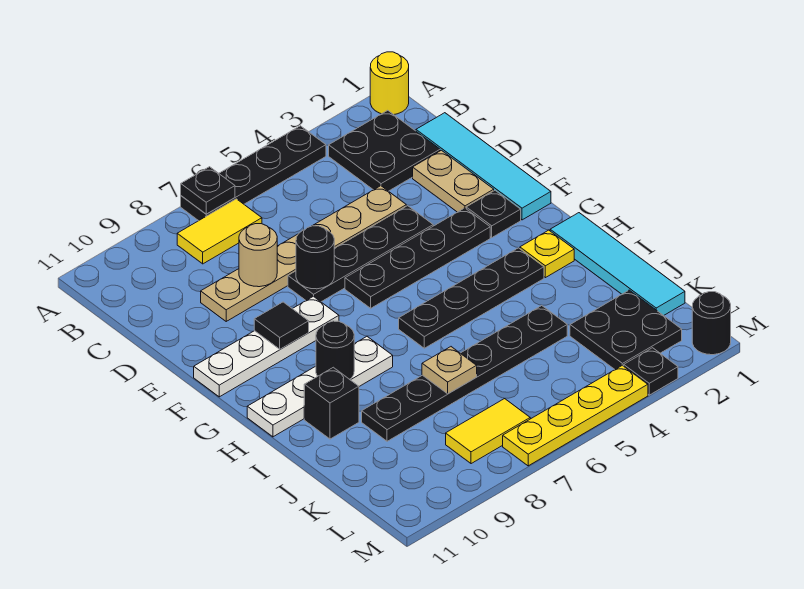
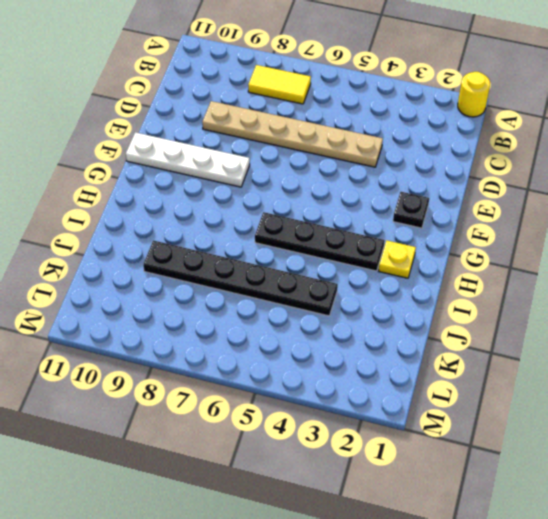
none -> black plate A4:A7 level 1
none -> black plate B2:C3 level 1
none -> cyan tile C1:F1 level 1

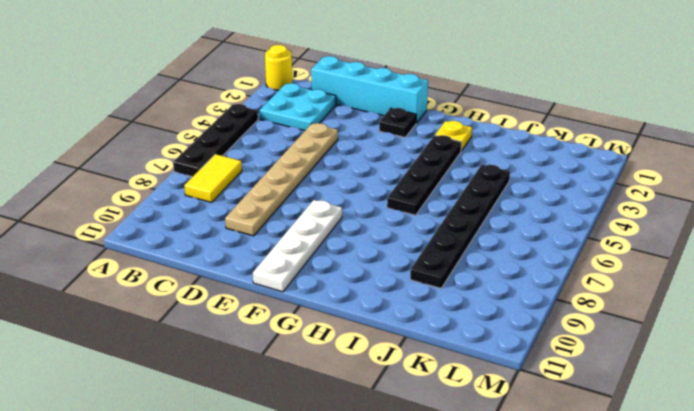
cyan plate B2:C3 level 1 -> black plate B2:C3 level 1
cyan brick C1:F1 level 1 -> cyan tile C1:F1 level 1
none -> tan plate D2:E2 level 1
none -> black plate E4:E7 level 1
none -> black plate F3:F6 level 1

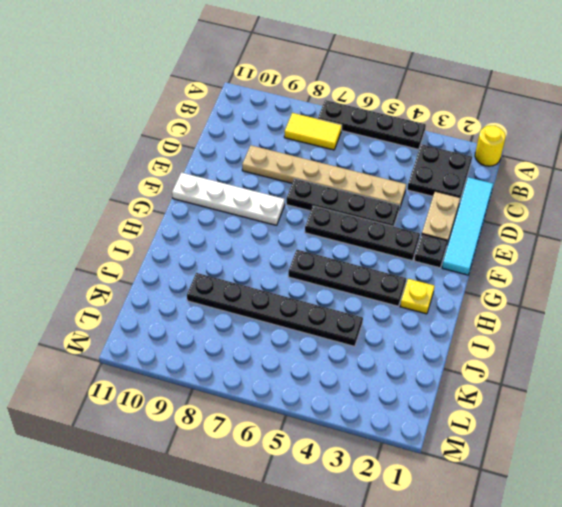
none -> cyan tile H1:K1 level 1
none -> white plate H8:H11 level 1
none -> black brick I10 level 1

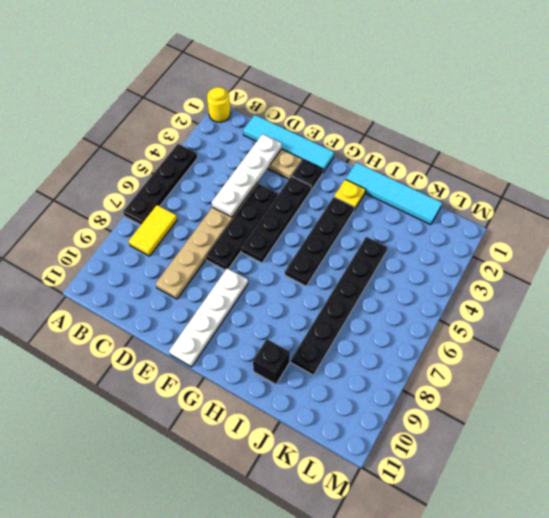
white plate D2:D5 level 2 -> white plate H8:H11 level 1
none -> black plate B2:C3 level 1
none -> black plate K2:L3 level 1
none -> yellow tile L7:L8 level 1

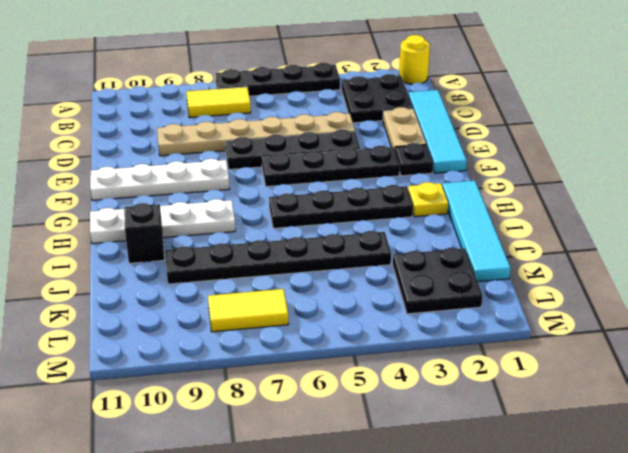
none -> black round brick M1 level 1
none -> black plate M3 level 1
none -> yellow plate M4:M7 level 1

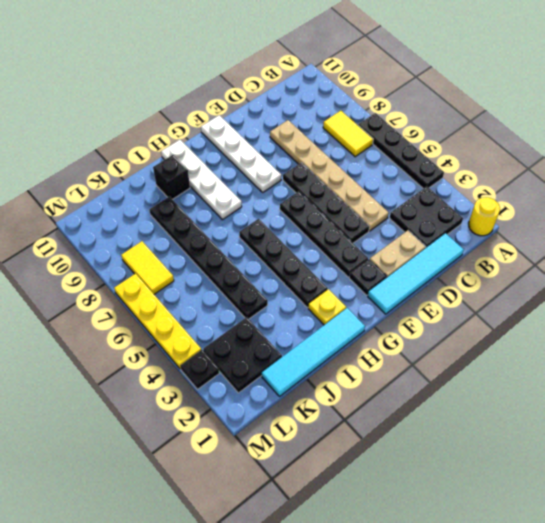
none -> black round brick M1 level 1
none -> black plate A7 level 2
none -> tan round brick D8 level 2

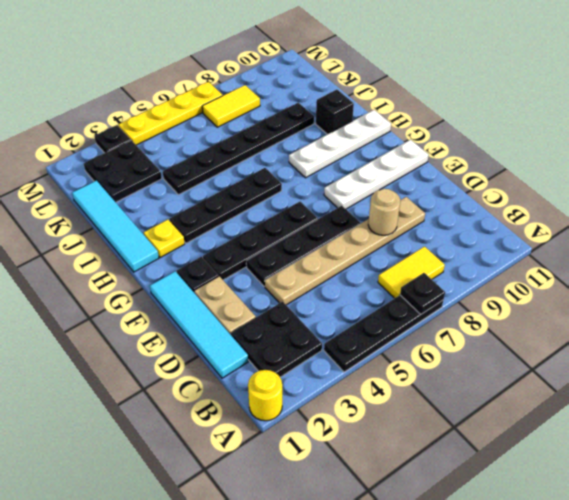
none -> black round brick M1 level 1
none -> black round brick E7 level 2
none -> black tile F9 level 2

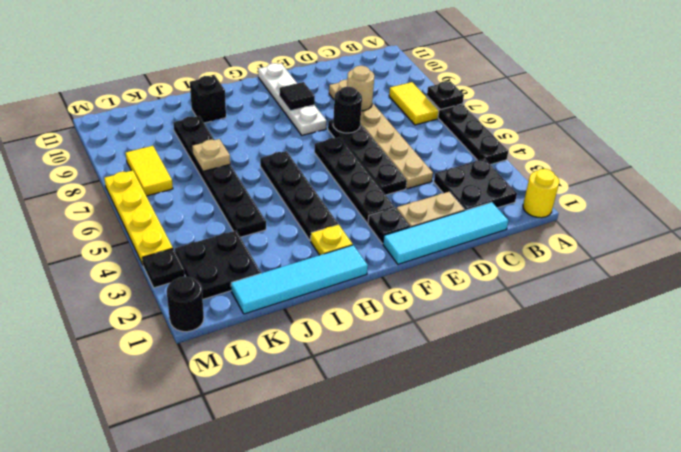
none -> white plate H8:H11 level 1
none -> black round brick H9 level 2

